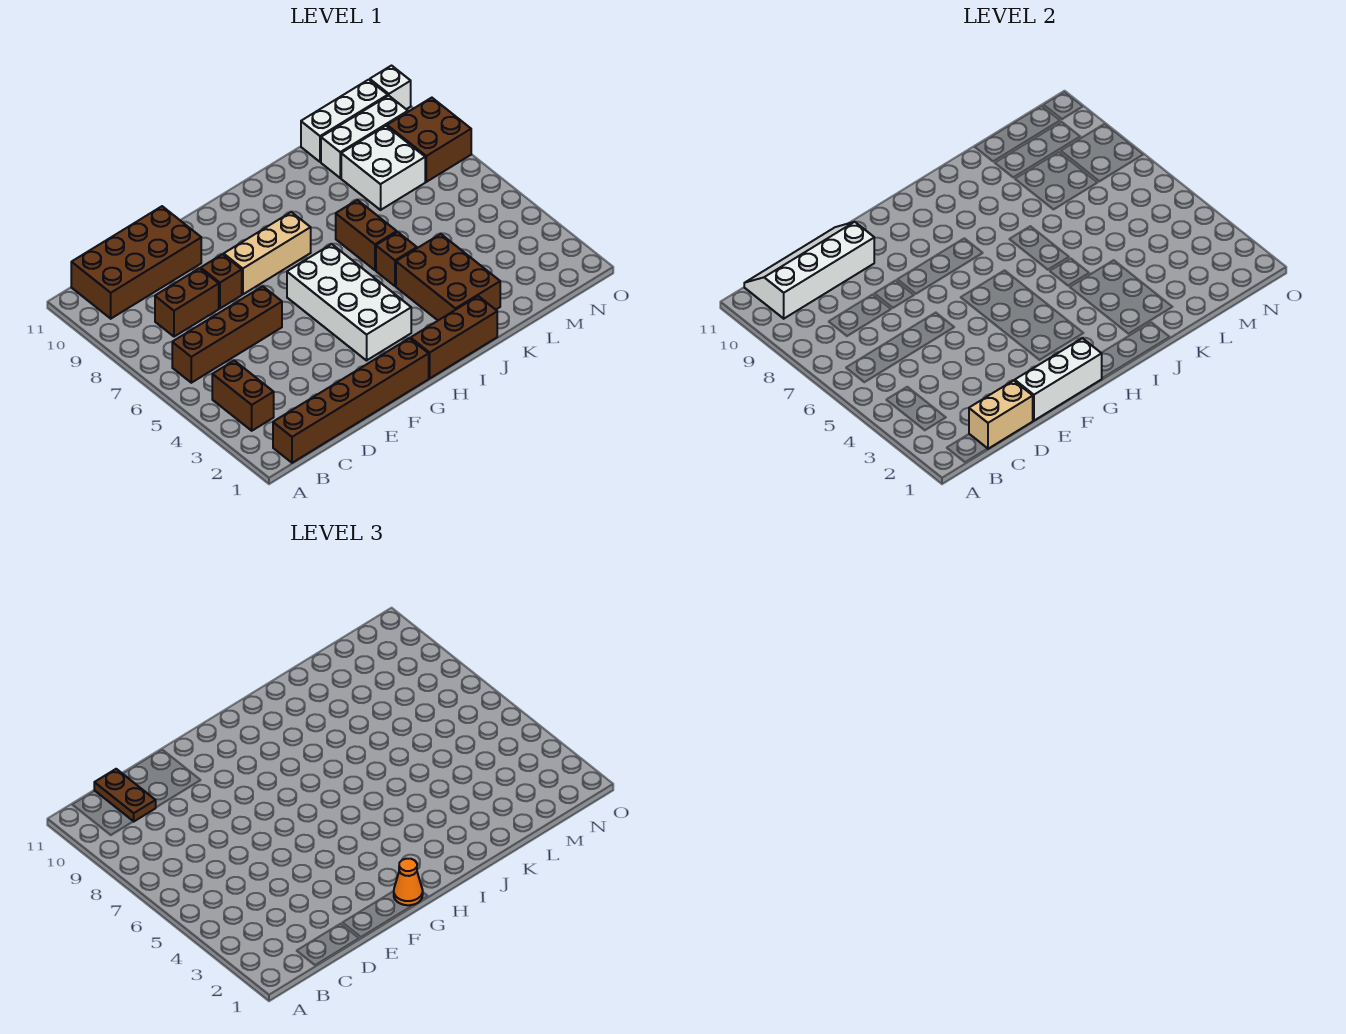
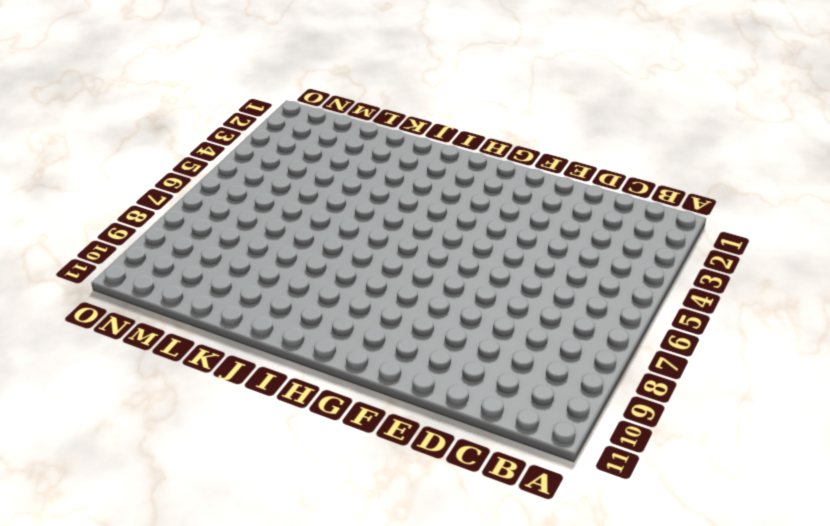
none -> brown brick B1:G1 level 1
none -> brown brick B3:B4 level 1
none -> brown brick B6:E6 level 1

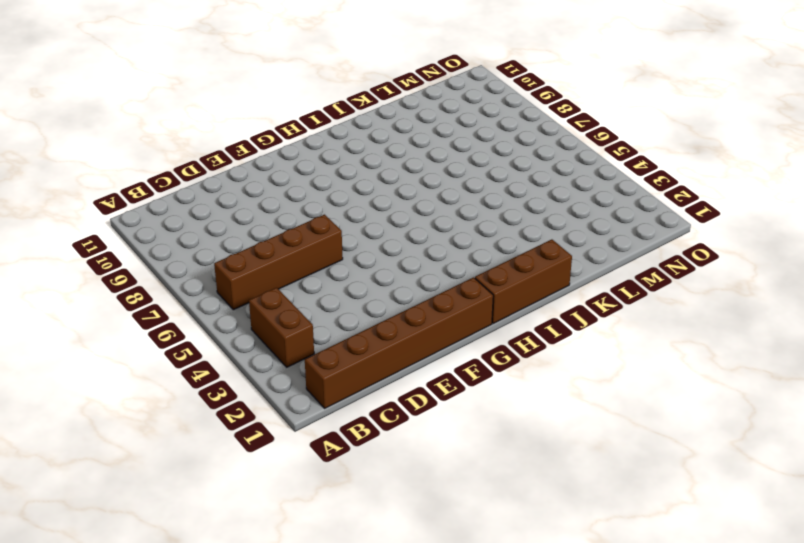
none -> brown brick B10:E11 level 1
none -> brown brick C8:D8 level 1
none -> brown brick E8 level 1

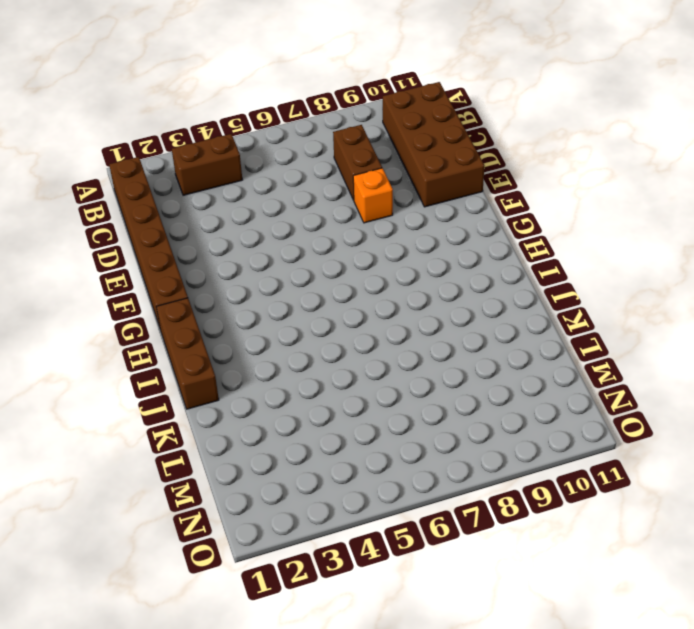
orange brick E8 level 1 -> brown brick E8 level 1
none -> brown brick B6:E6 level 1
none -> tan brick F8:H8 level 1
none -> white brick G3:H6 level 1

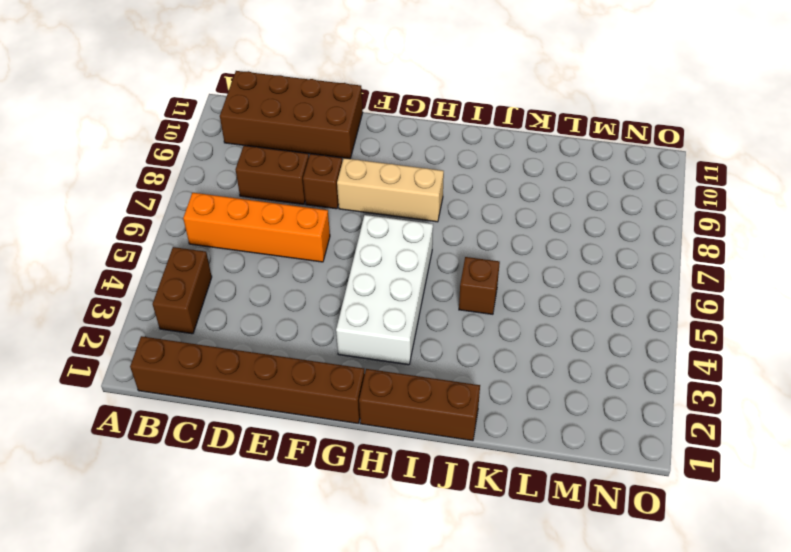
orange brick B6:E6 level 1 -> brown brick B6:E6 level 1
none -> brown brick J2:K4 level 1
none -> brown brick J6:J7 level 1
none -> white brick L8:M9 level 1

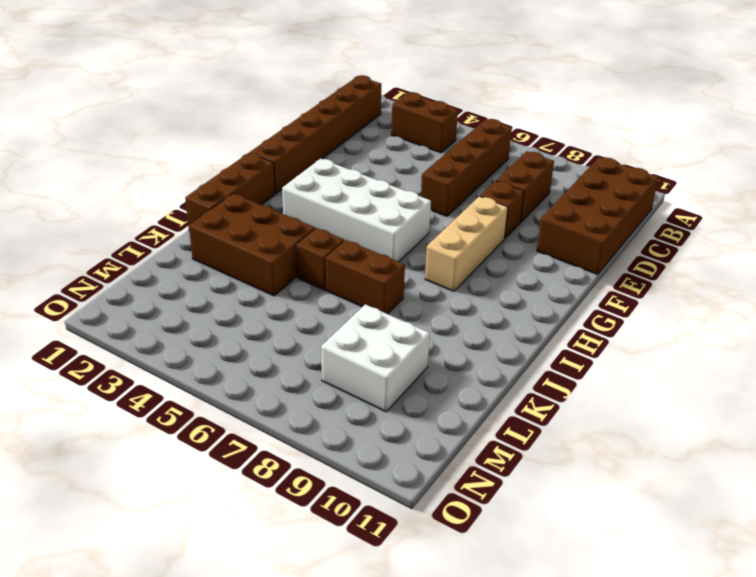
none -> white brick L10:N10 level 1
none -> white brick L11:N11 level 1
none -> brown brick N8:O9 level 1

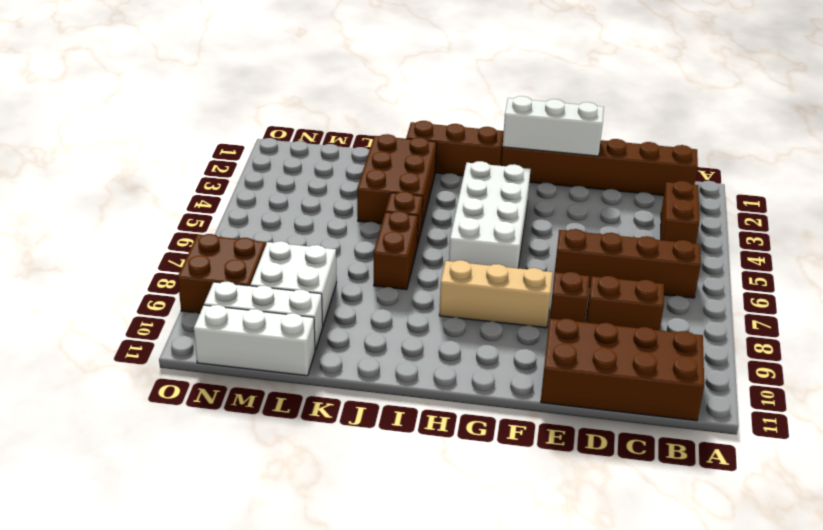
none -> white brick O11 level 1
none -> white slope B10:E11 level 2 top 10
none -> tan brick C1:D1 level 2

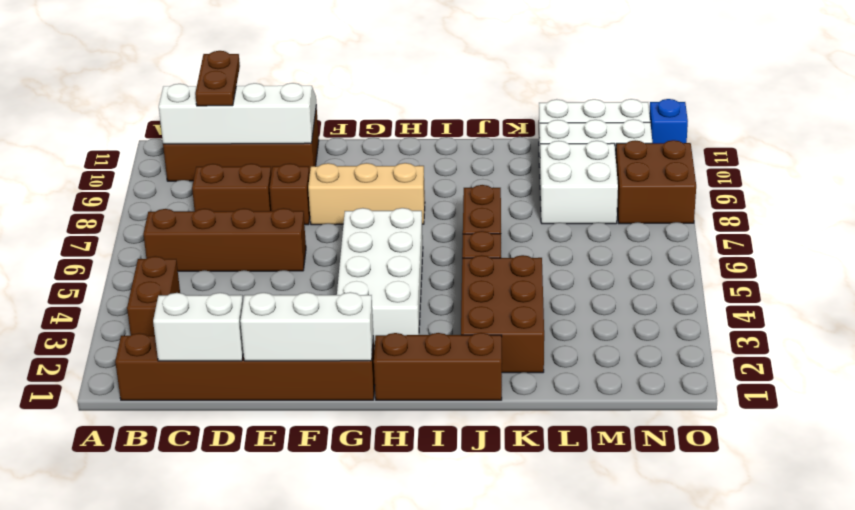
white brick C1:D1 level 2 -> tan brick C1:D1 level 2
blue brick O11 level 1 -> white brick O11 level 1
none -> orange cone G1 level 3

